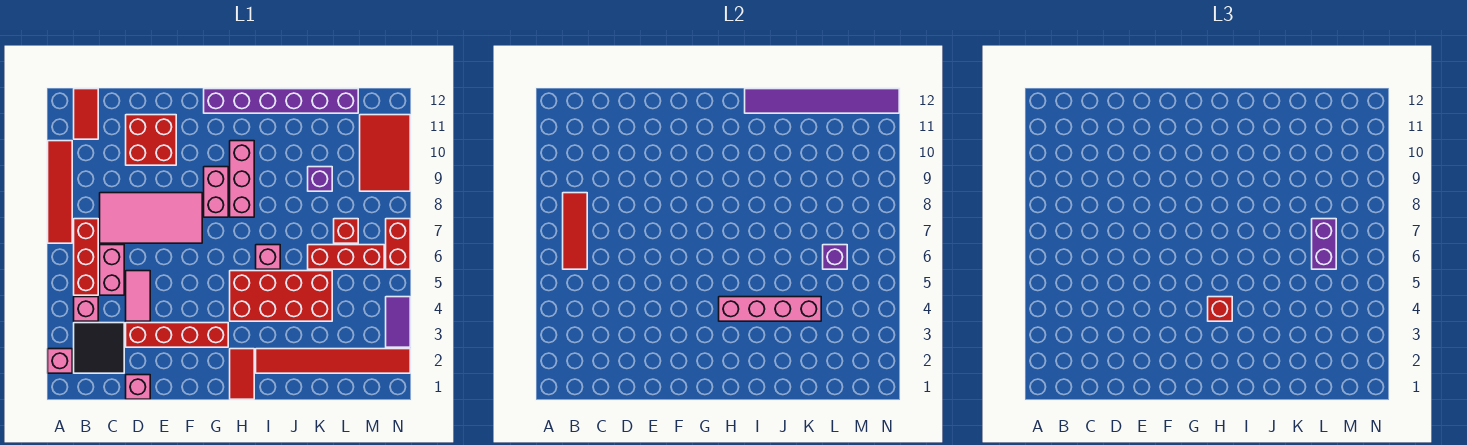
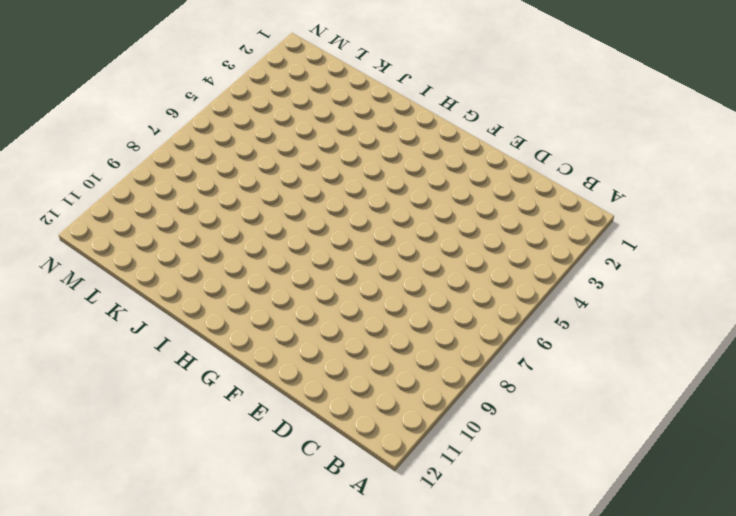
none -> pink brick A2 level 1
none -> red tile A7:A10 level 1
none -> black tile B2:C3 level 1
none -> pink brick B4 level 1

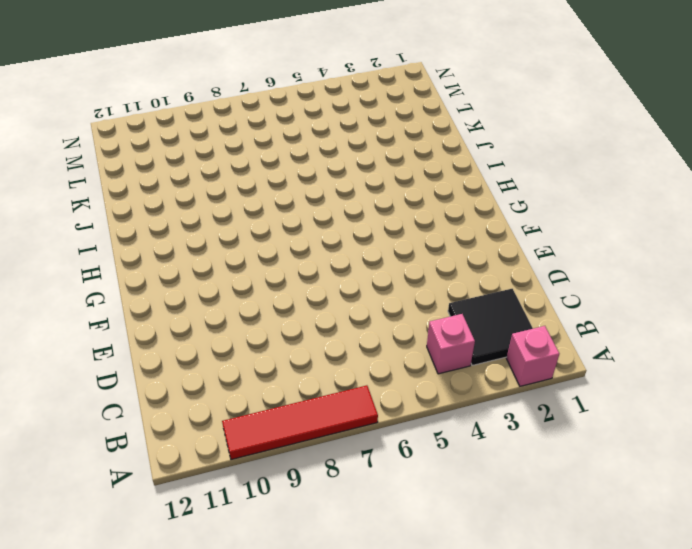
none -> red brick B5:B7 level 1
none -> red tile B11:B12 level 1
none -> pink brick C5:C6 level 1
none -> pink tile C7:F8 level 1

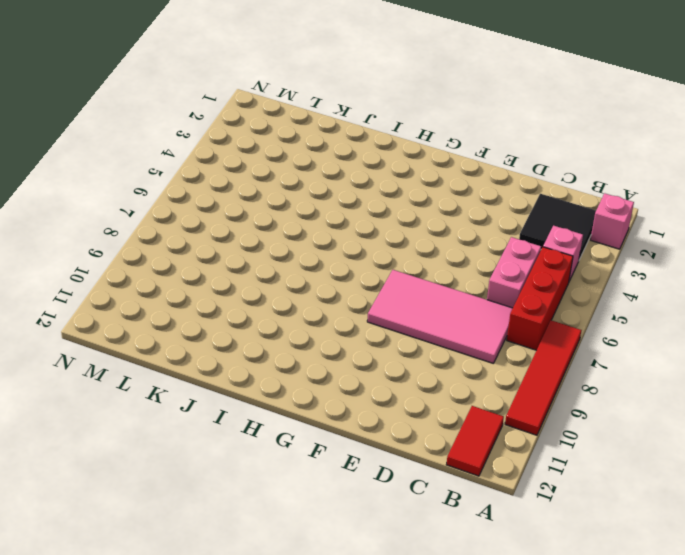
none -> pink brick D1 level 1
none -> red brick D3:G3 level 1
none -> pink tile D4:D5 level 1
none -> red brick D10:E11 level 1

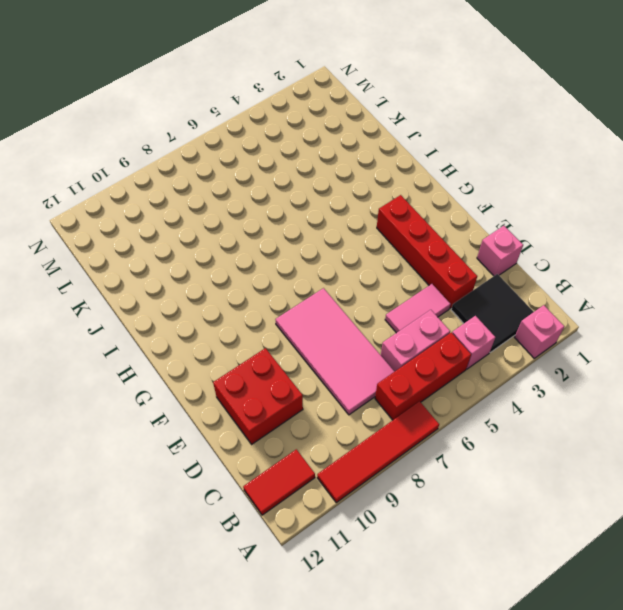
none -> pink brick G8:G9 level 1
none -> purple brick G12:L12 level 1
none -> red tile H1:H2 level 1
none -> red brick H4:K5 level 1

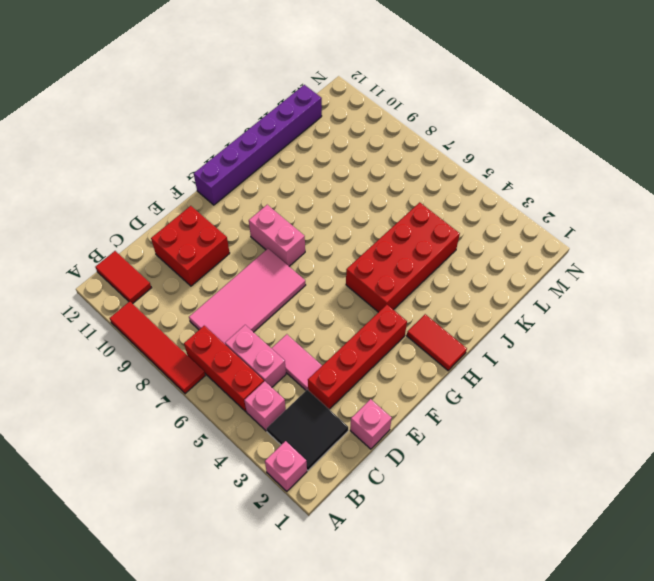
none -> pink brick H8:H10 level 1
none -> red tile I2:N2 level 1
none -> pink brick I6 level 1
none -> red brick K6:M6 level 1

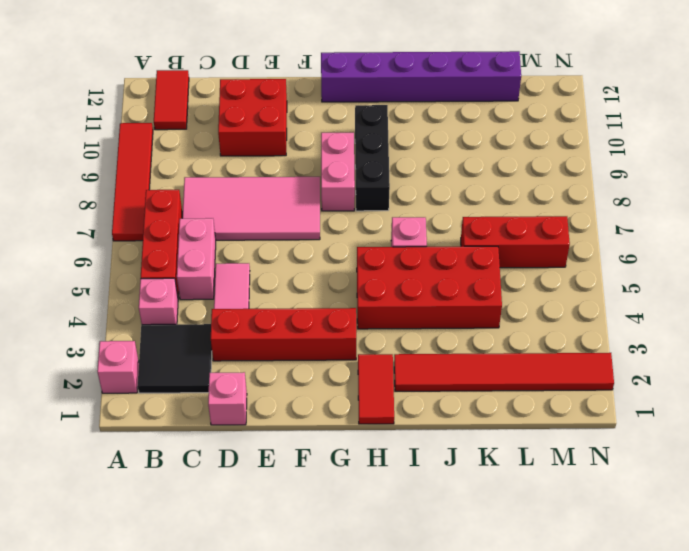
black brick H8:H10 level 1 -> pink brick H8:H10 level 1
none -> purple brick K9 level 1
none -> red brick L7 level 1
none -> red tile M9:N11 level 1
none -> purple tile N3:N4 level 1

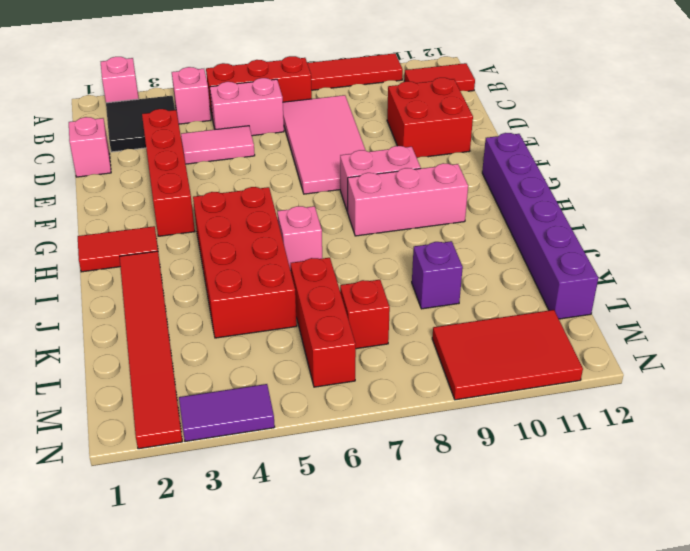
none -> red brick N6:N7 level 1
none -> red tile B6:B8 level 2
none -> pink brick H4:K4 level 2
none -> purple tile I12:N12 level 2

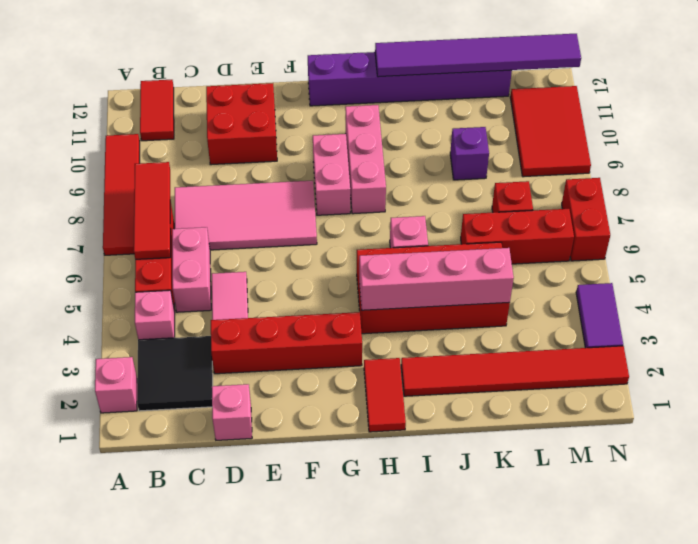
none -> purple brick L6 level 2
none -> red brick H4 level 3
none -> purple brick L6:L7 level 3

